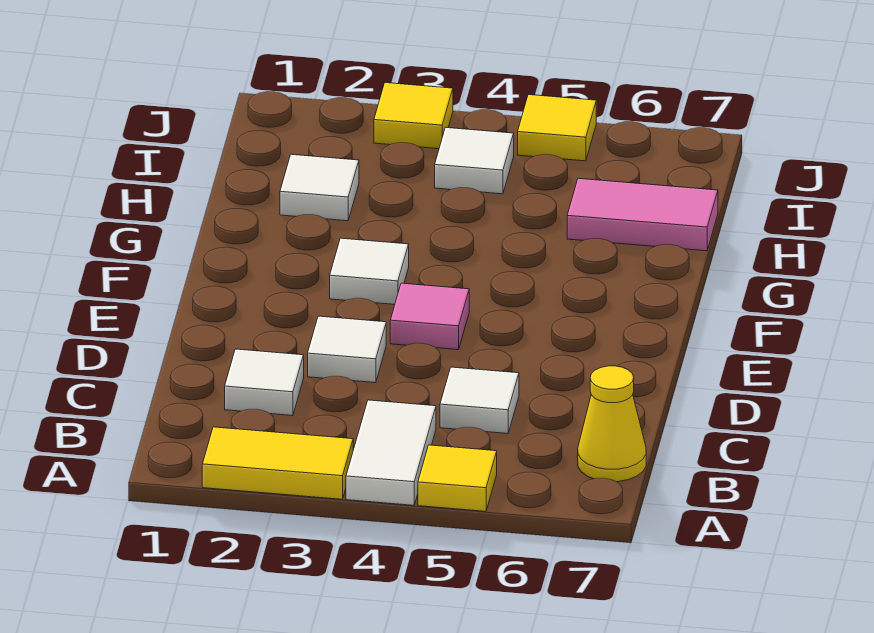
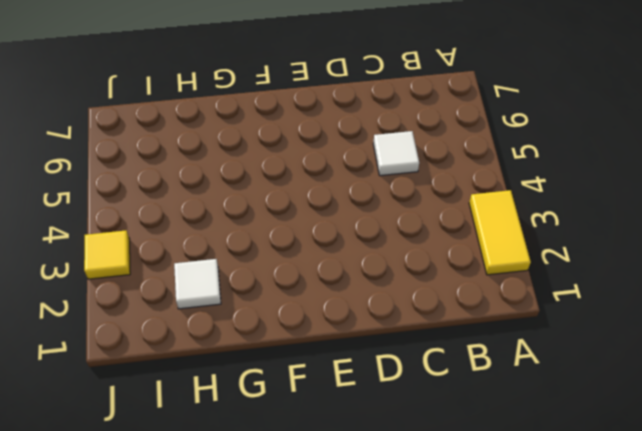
none -> white tile A4:B4 level 1
none -> yellow tile A5 level 1
none -> yellow cone B7 level 1

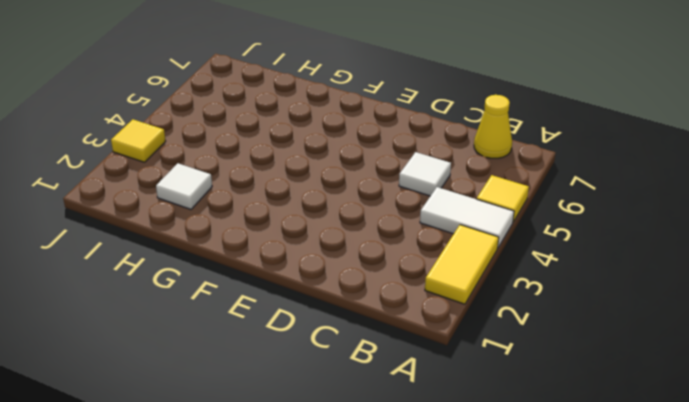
none -> white tile C2 level 1
none -> white tile D3 level 1
none -> pink tile E4 level 1

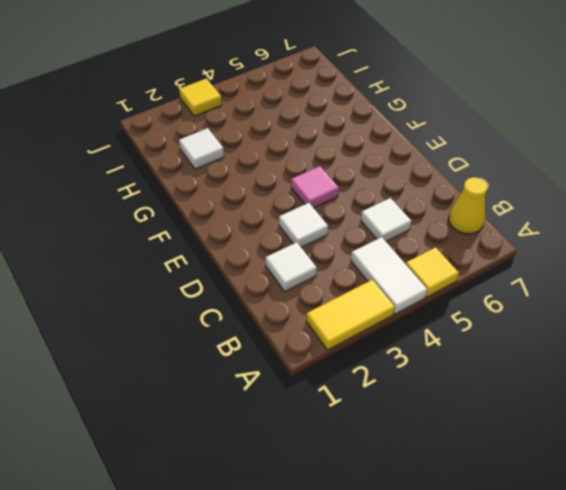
none -> white tile F3 level 1
none -> pink tile H6:H7 level 1
none -> white tile I4 level 1

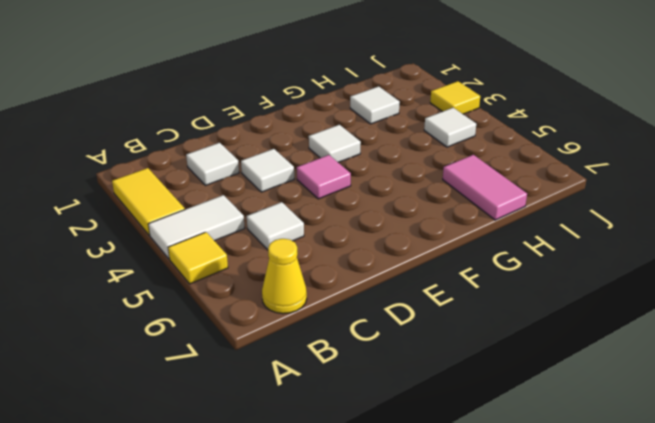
none -> yellow tile J5 level 1

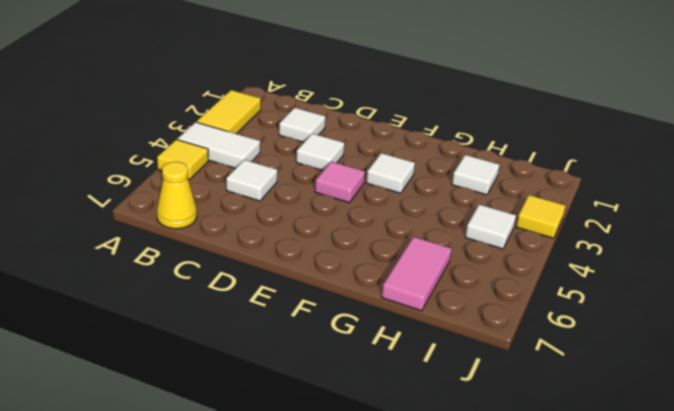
none -> yellow tile J5 level 1

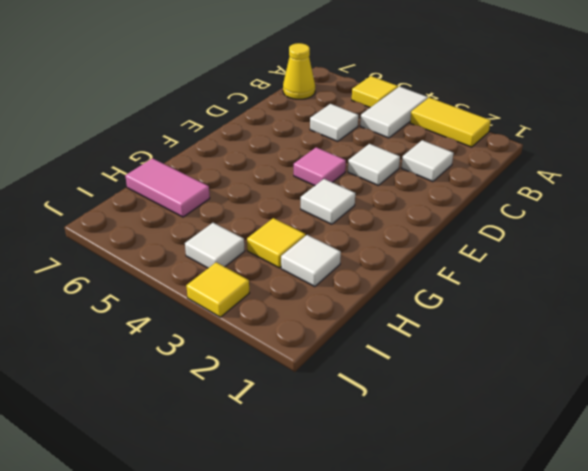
yellow tile H3 level 1 -> yellow tile J5 level 1

